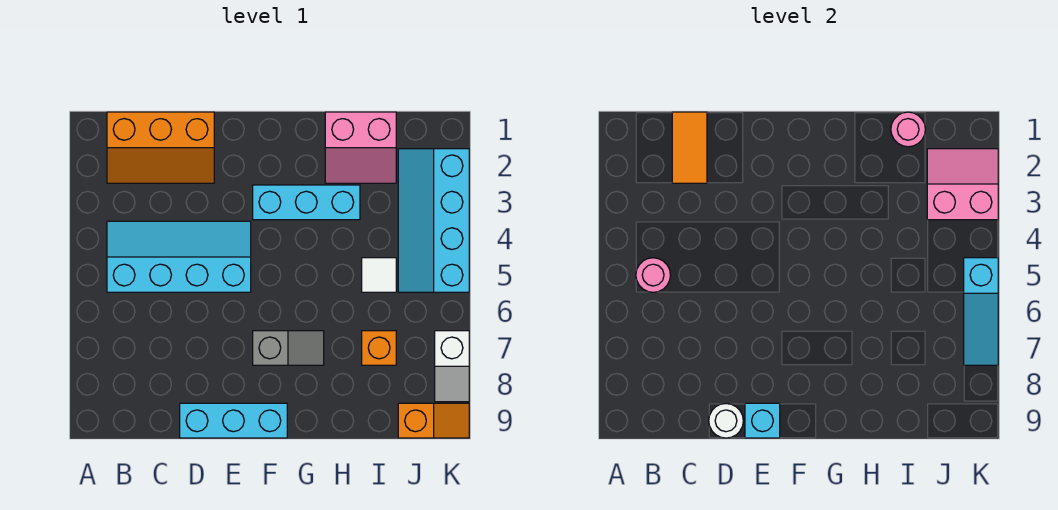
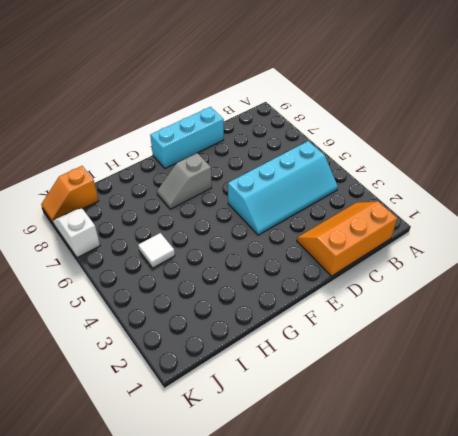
none -> cyan brick F3:H3 level 1
none -> pink slope H1:I2 level 1 top 1
none -> orange brick I7 level 1

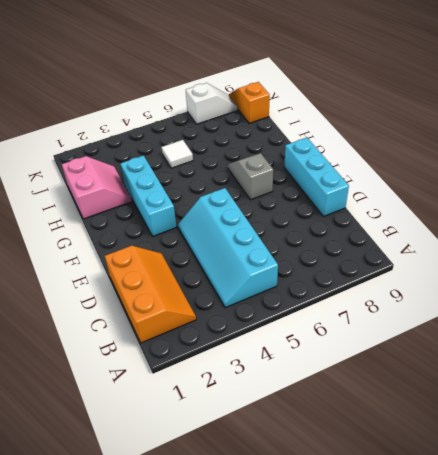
none -> orange brick I7 level 1
none -> cyan slope J2:K5 level 1 top K
none -> pink round brick B5 level 2

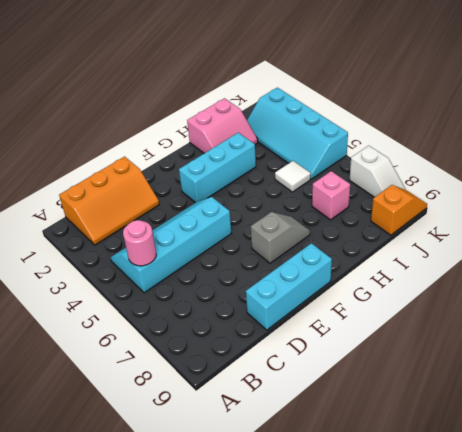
pink brick I7 level 1 -> orange brick I7 level 1
none -> orange tile C1:C2 level 2
none -> white round brick D9 level 2
none -> cyan brick E9 level 2

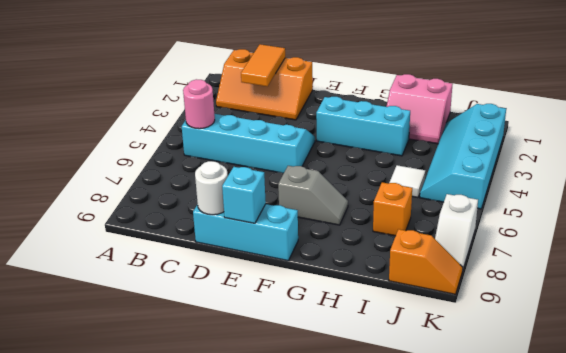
none -> pink round brick I1 level 2
none -> pink slope J2:K3 level 2 top 3
none -> cyan slope K5:K7 level 2 top 5

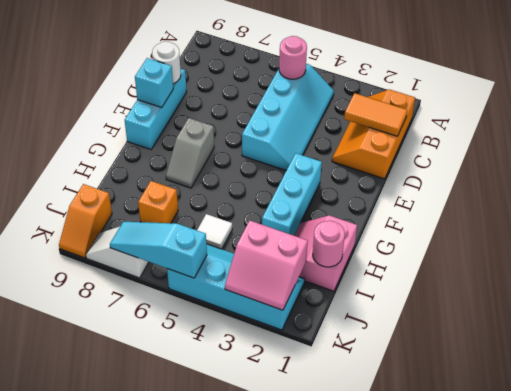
pink slope J2:K3 level 2 top J -> pink slope J2:K3 level 2 top 3

